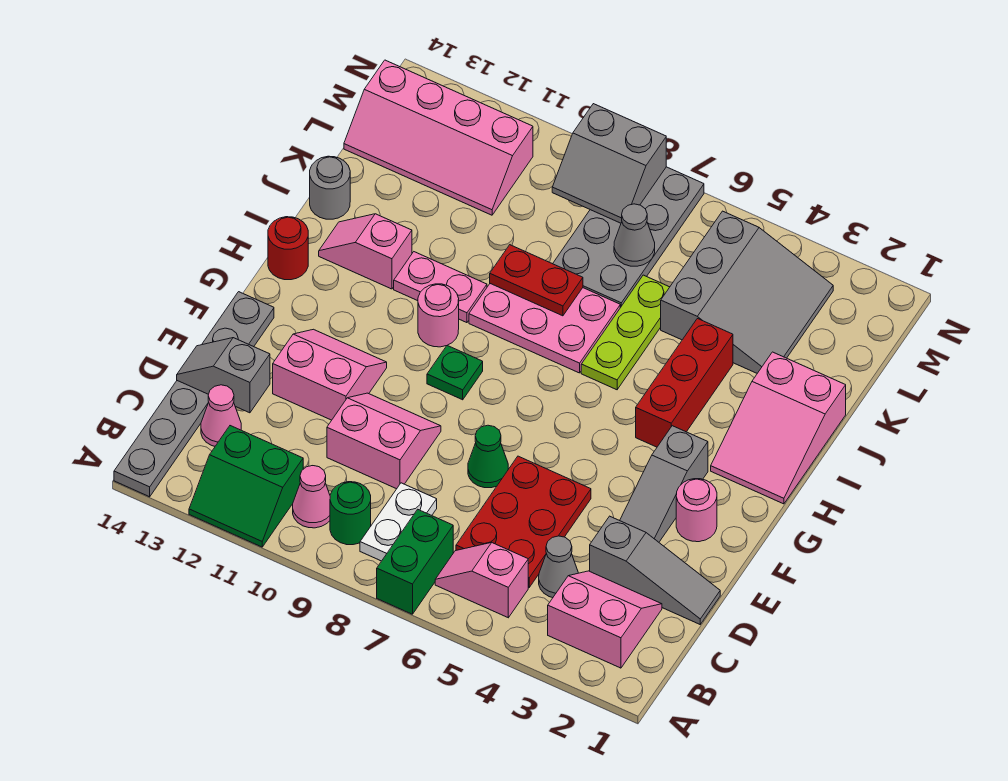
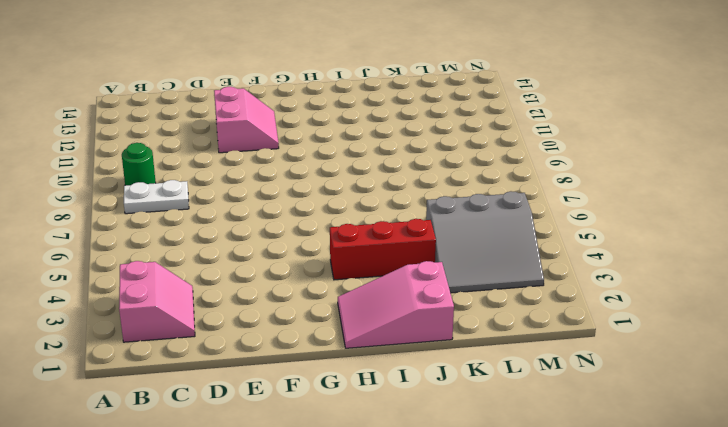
none -> green brick A7:B7 level 1
none -> green slope A11:B12 level 1 top B
none -> grey plate A14:F14 level 1
none -> pink slope B5:B6 level 1 top 5

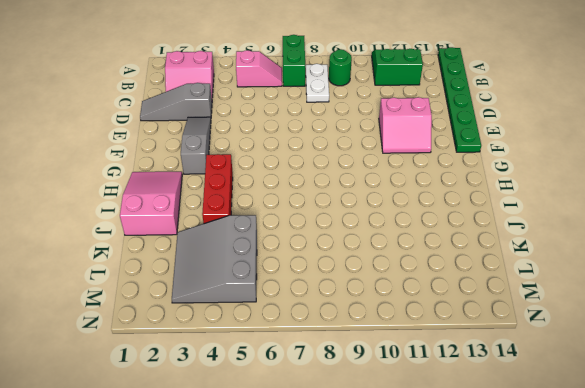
green plate A14:F14 level 1 -> grey plate A14:F14 level 1
none -> pink cone B10 level 1
none -> grey cone C4 level 1
none -> red plate C5:E6 level 1
none -> pink cone C13 level 1

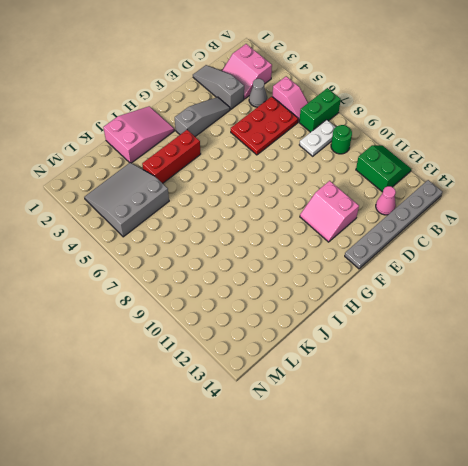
none -> pink cone B10 level 1
none -> pink slope D9:E10 level 1 top D
none -> green cone E7 level 1
none -> pink round brick F2 level 1

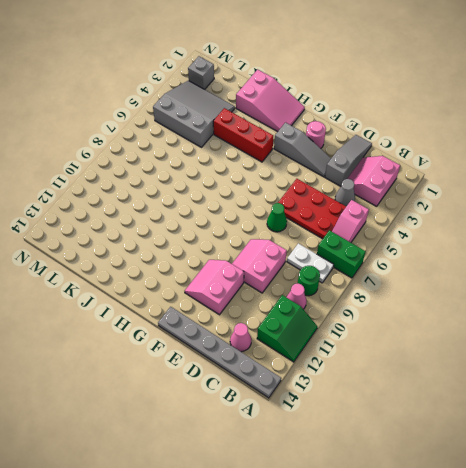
grey brick M2 level 1 -> none
none -> green plate G9 level 1
none -> pink round brick H10 level 1
none -> red round brick H14 level 1
none -> lime plate I6:K6 level 1

